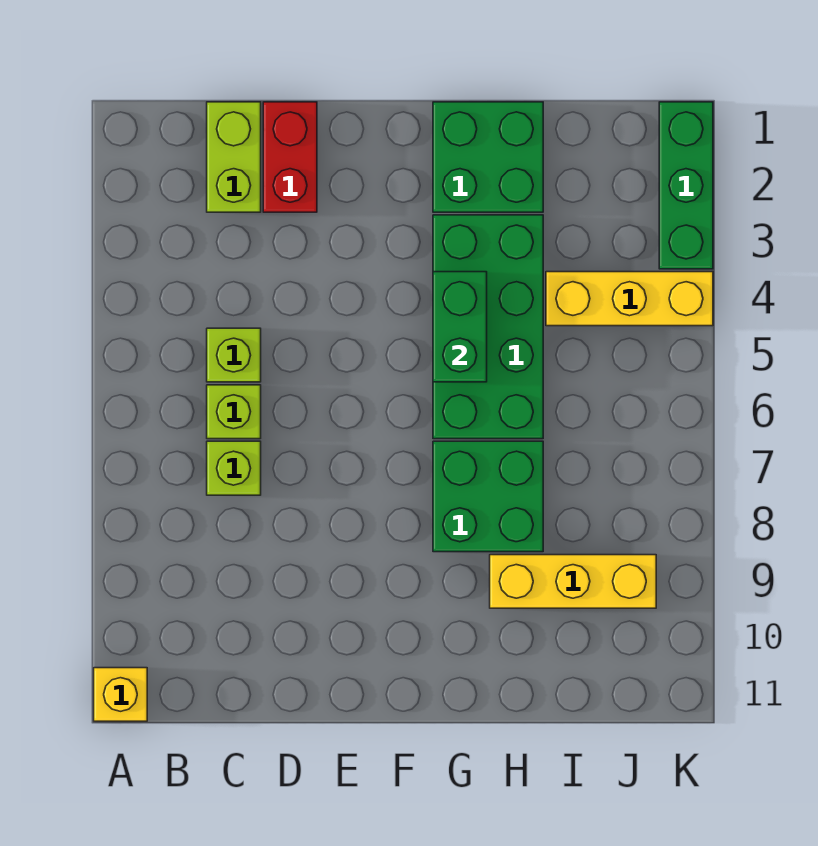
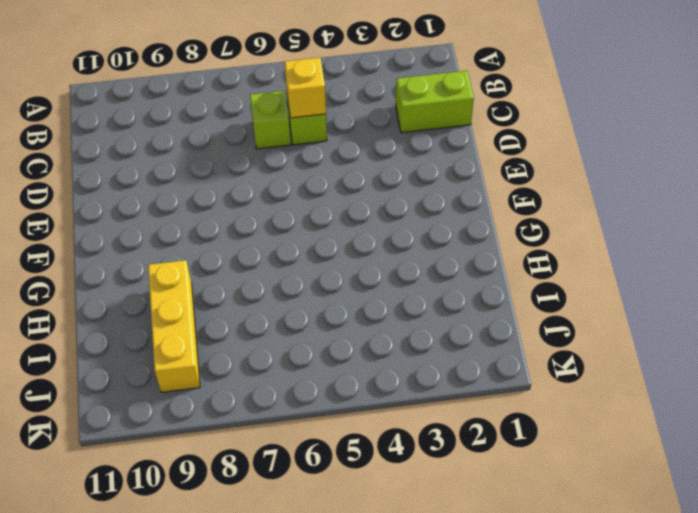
yellow brick C5 level 2 -> yellow brick A11 level 1
none -> lime brick C7 level 1
none -> red brick D1:D2 level 1
none -> green brick G1:H2 level 1

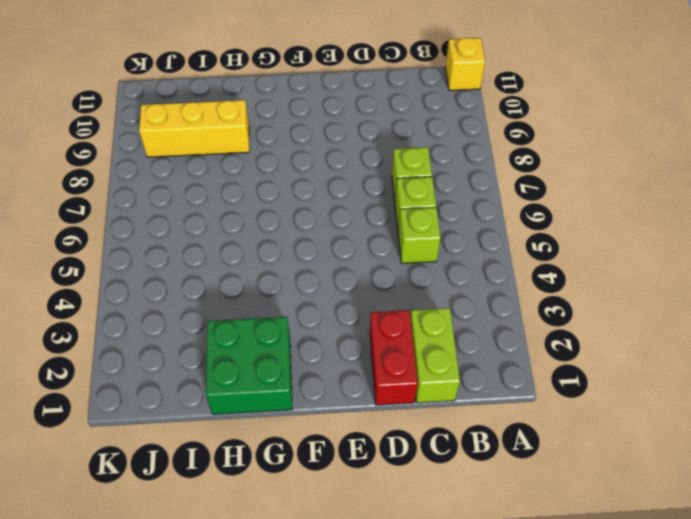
none -> green brick G3:H6 level 1
none -> green brick G7:H8 level 1
none -> yellow brick I4:K4 level 1

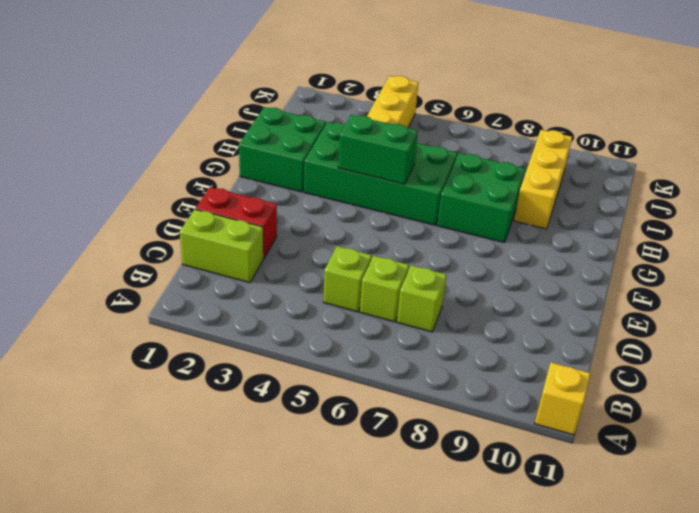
none -> green brick K1:K3 level 1

